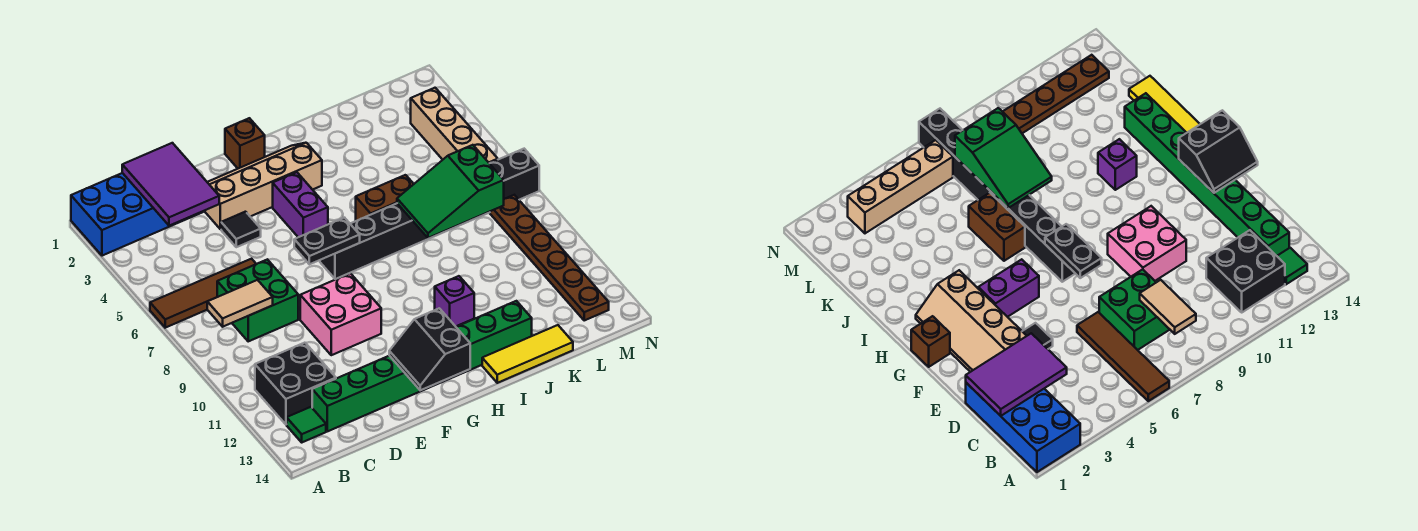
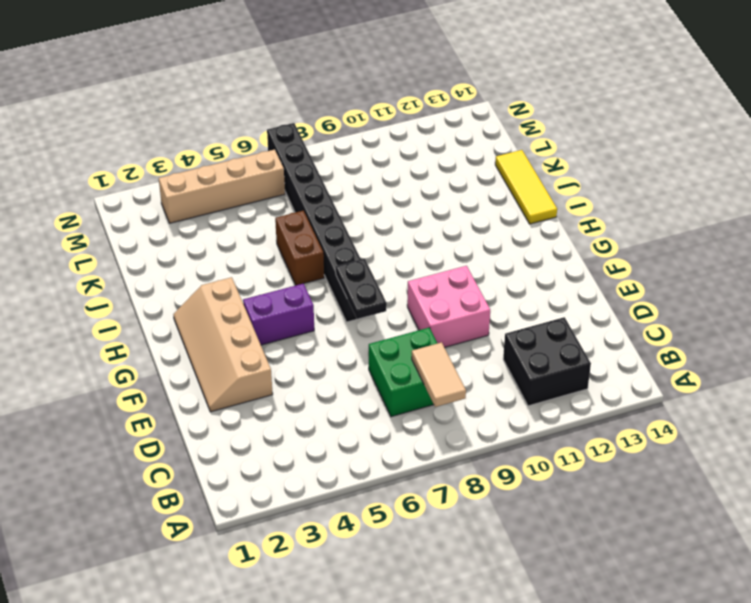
none -> blue brick A1:D2 level 1
none -> brown tile A6:D6 level 1
none -> green tile B13 level 1

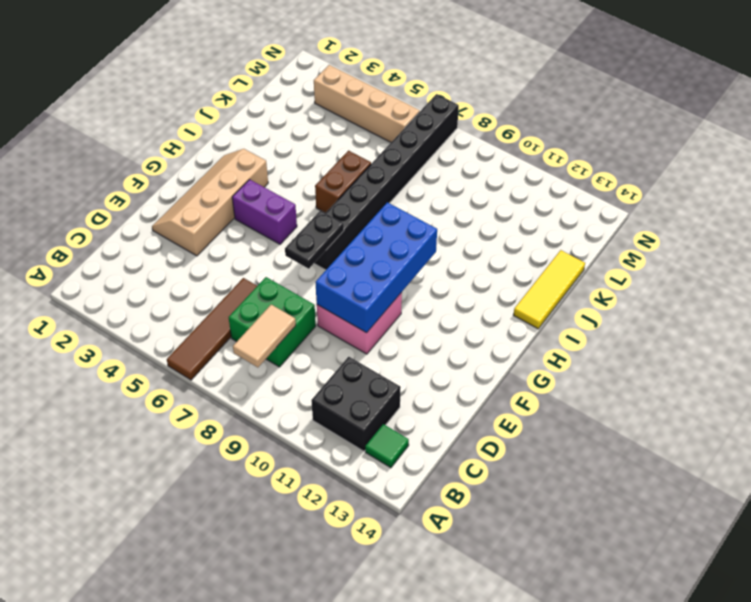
blue brick E9:H10 level 2 -> blue brick A1:D2 level 1
none -> green brick C13:J13 level 1
none -> black tile E4 level 1
none -> brown brick G1 level 1

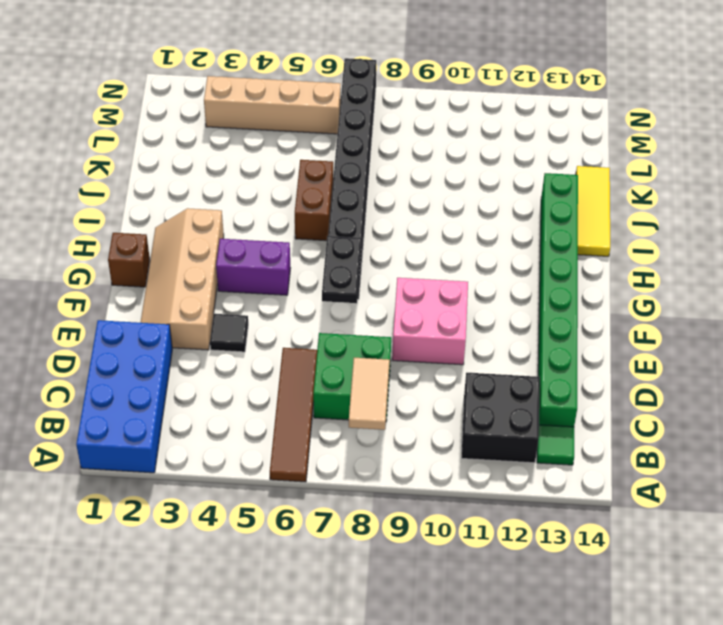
none -> purple brick I11 level 1
none -> brown plate M8:M13 level 1
none -> purple tile C1:D3 level 2

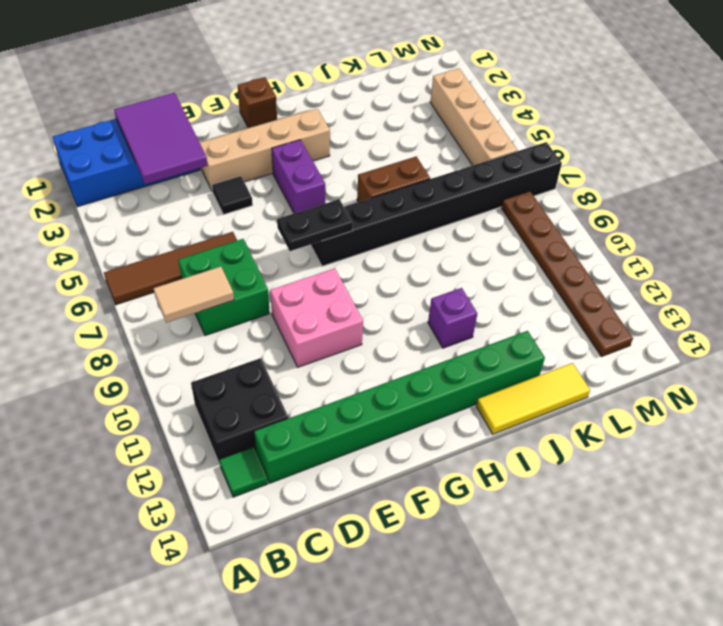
none -> black slope F13:G14 level 2 top G
none -> green slope J7:L8 level 2 top L

